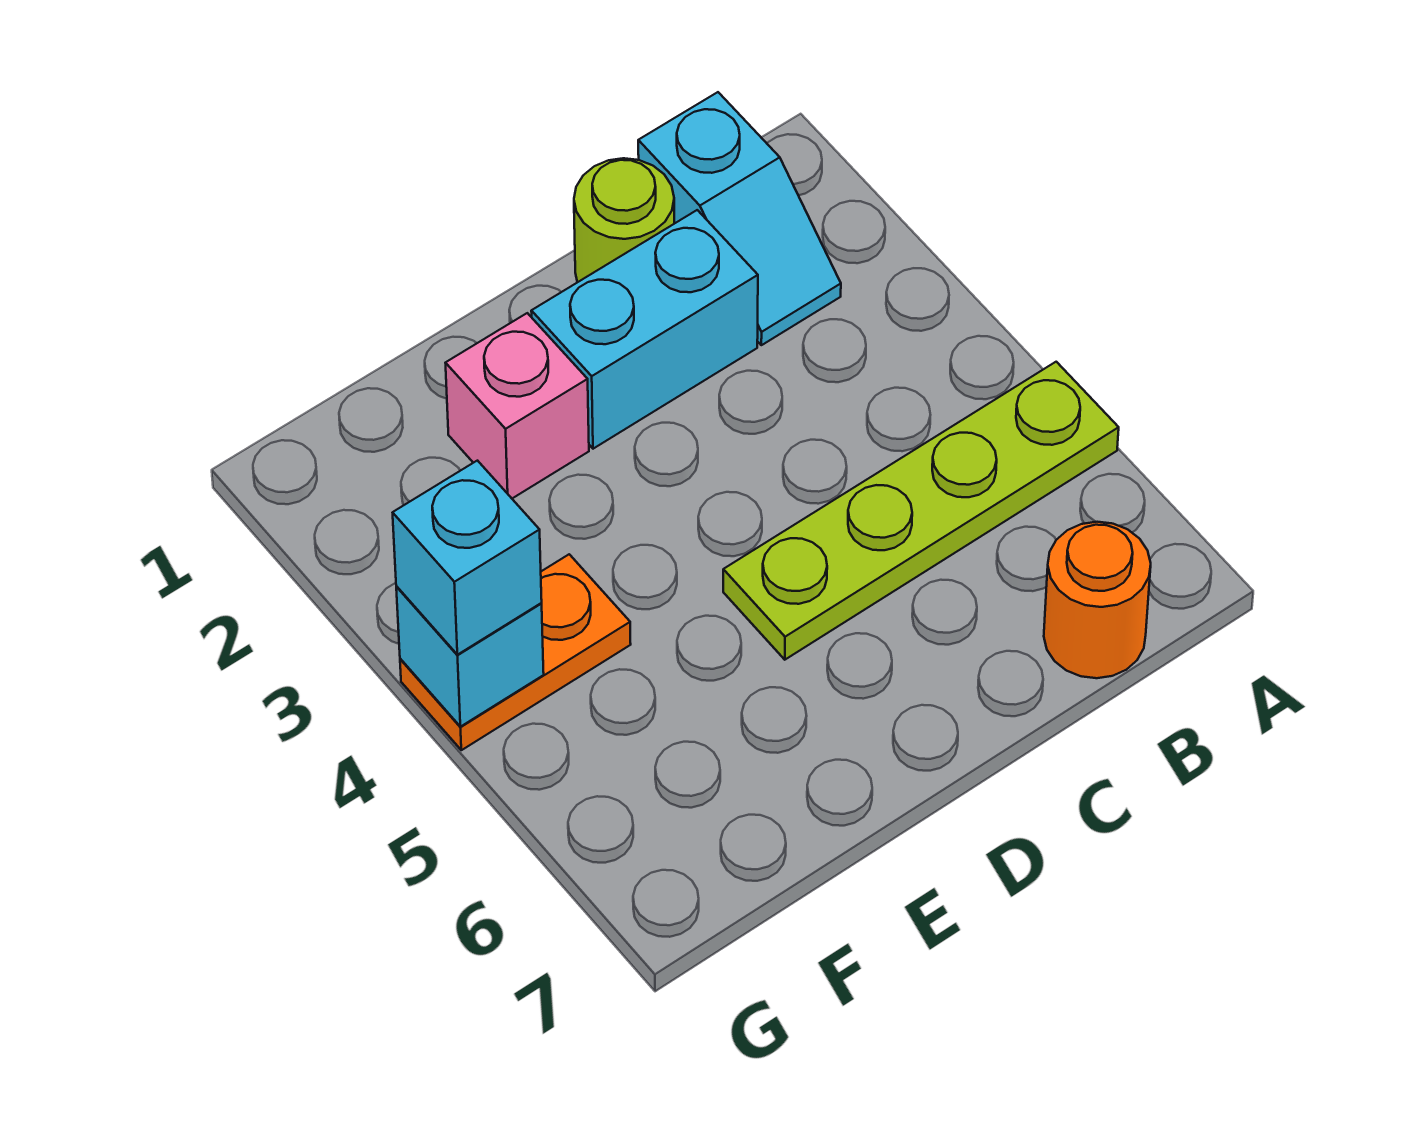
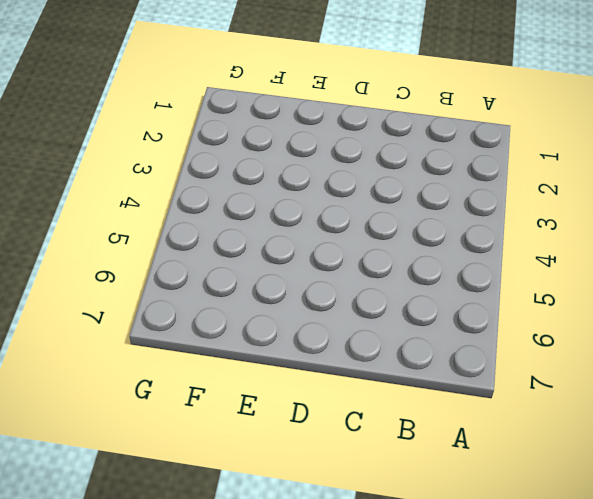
none -> lime plate A5:D5 level 1
none -> cyan slope B1:B2 level 1 top 1

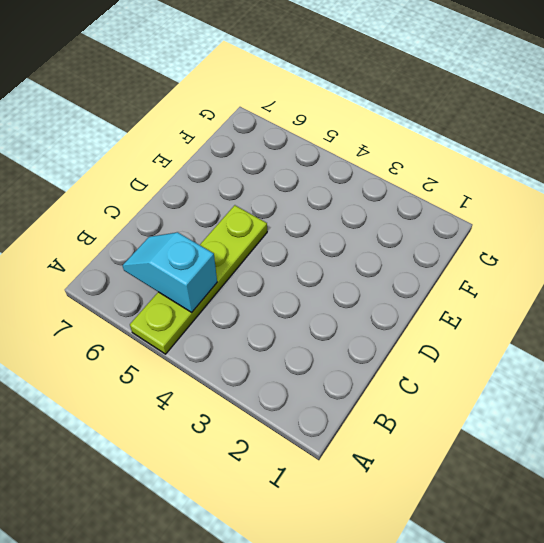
cyan slope B5:B6 level 2 top 5 -> cyan slope B1:B2 level 1 top 1
none -> orange round brick B7 level 1
none -> lime round brick C1 level 1

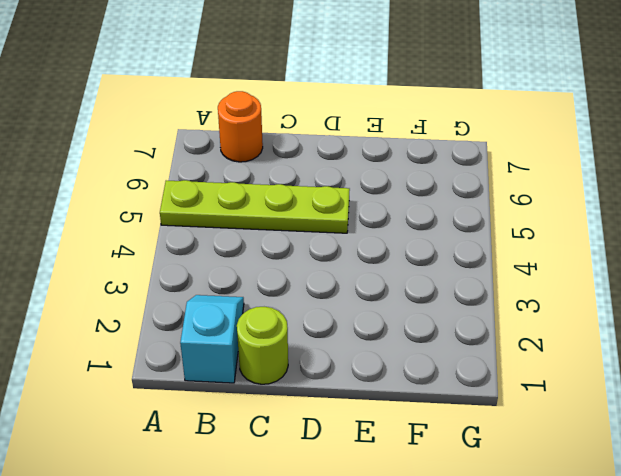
none -> cyan brick C2:D2 level 1
none -> pink brick E2 level 1

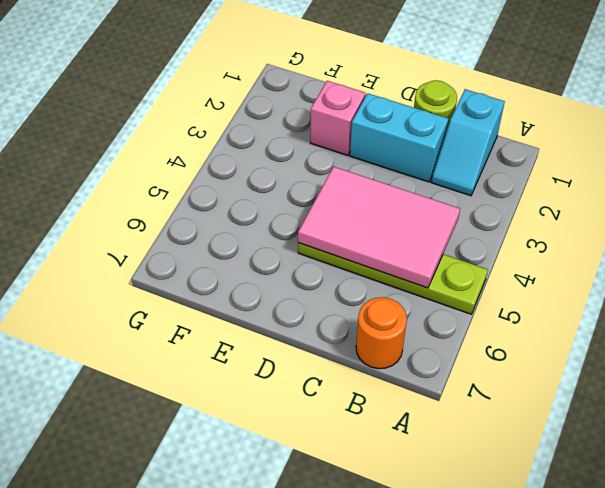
pink tile B4:D5 level 2 -> none
none -> orange plate F4:G4 level 1
none -> cyan brick G4 level 2

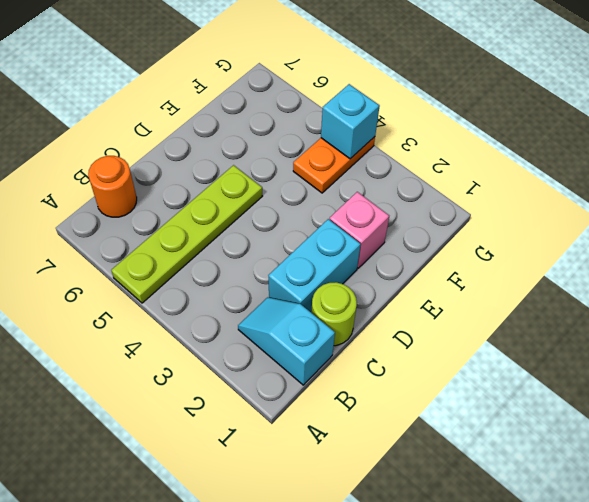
none -> cyan brick G4 level 3

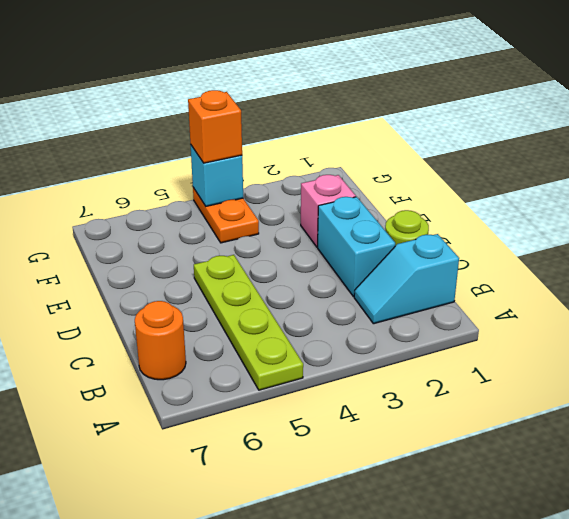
orange brick G4 level 3 -> cyan brick G4 level 3

